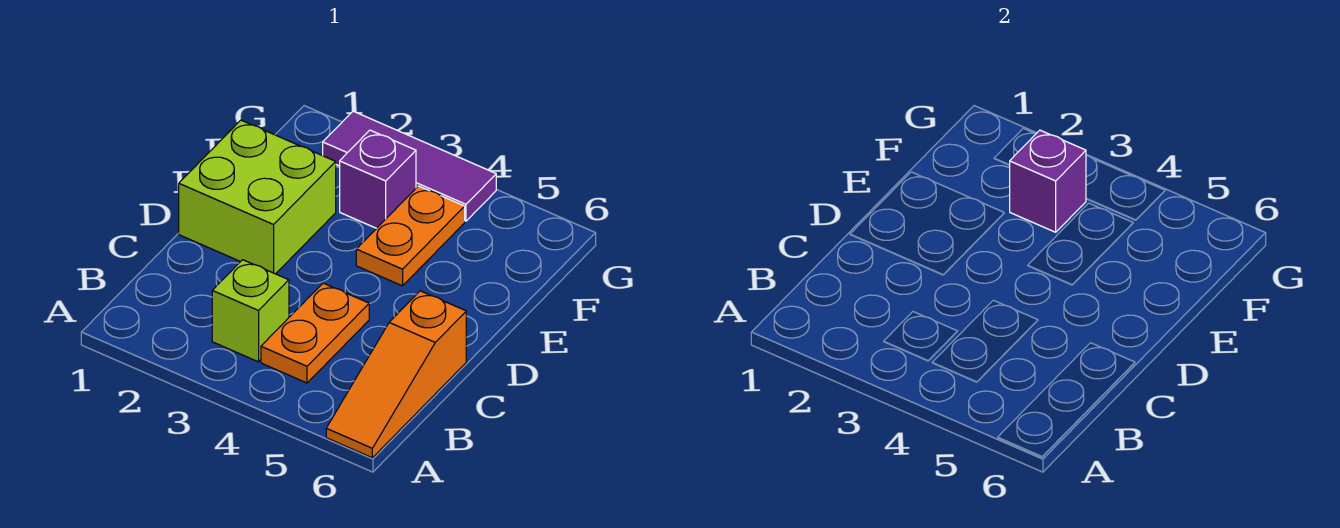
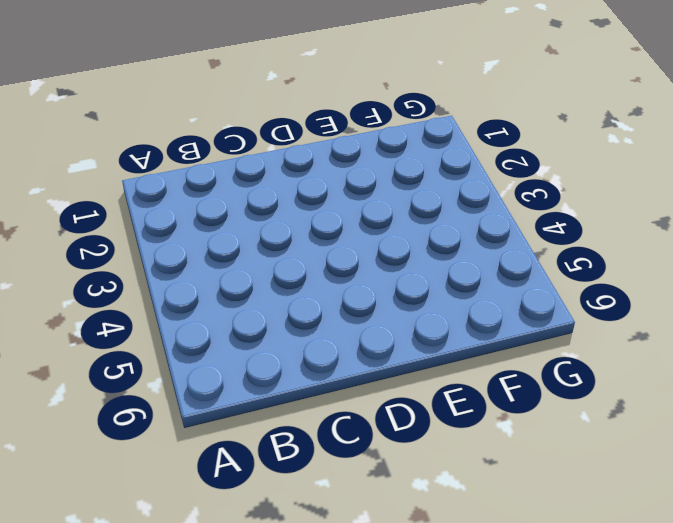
none -> orange slope A6:C6 level 1 top C
none -> lime brick B3 level 1

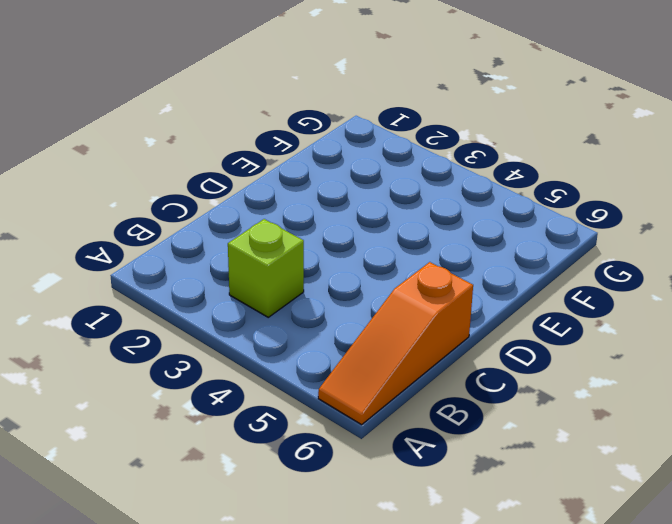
none -> orange plate B4:C4 level 1
none -> lime brick D1:E2 level 1

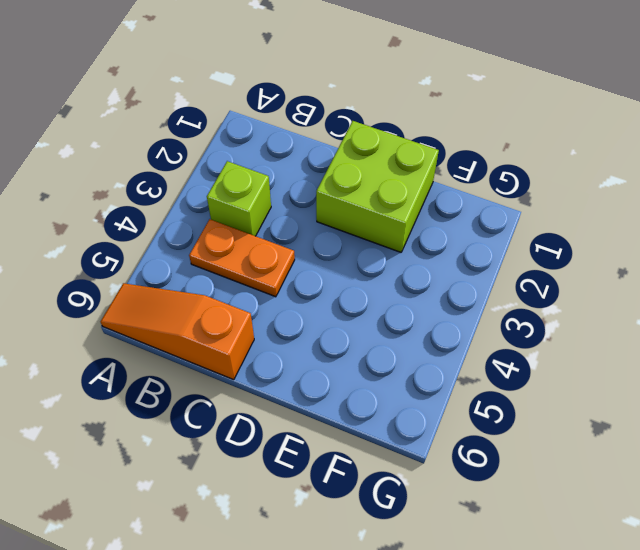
none -> orange plate E4:F4 level 1
none -> purple brick F3 level 1

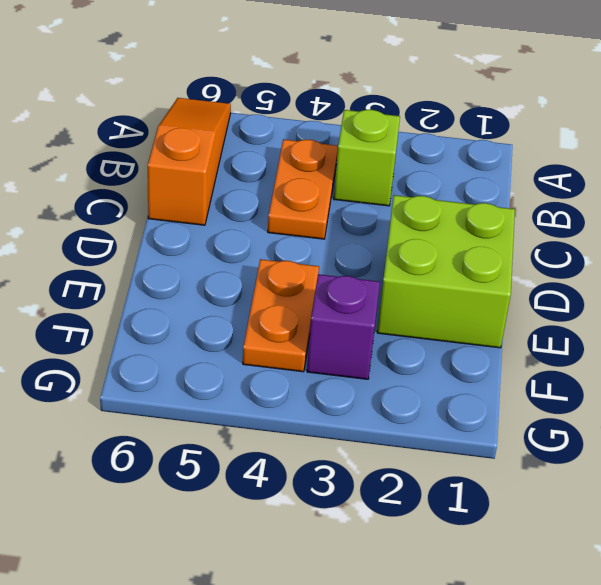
none -> purple tile G2:G4 level 1
none -> purple brick F3 level 2

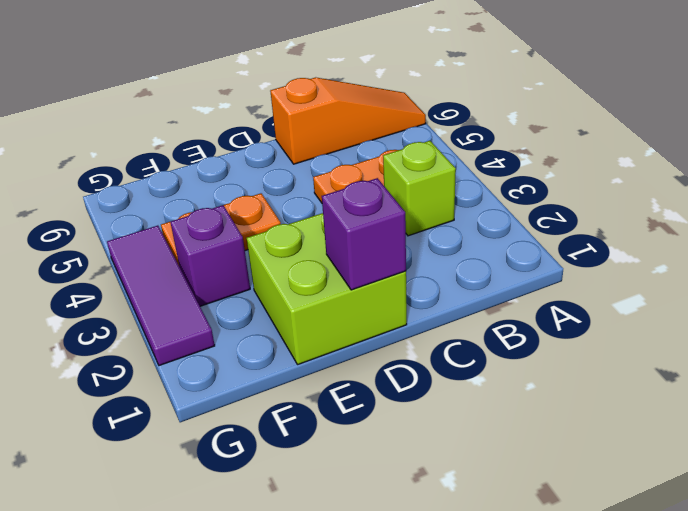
purple brick D1 level 2 -> purple brick F3 level 2

